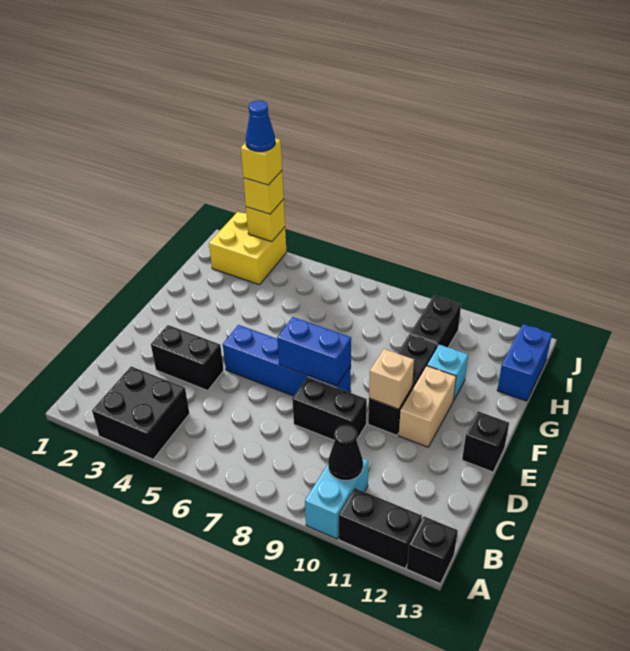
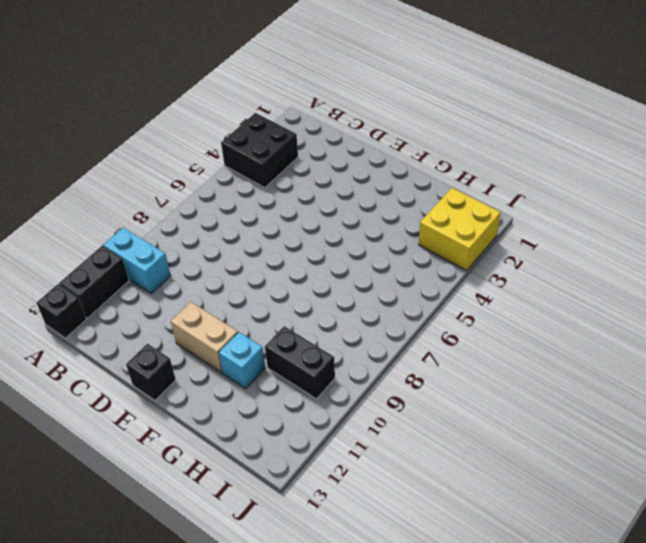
none -> black brick D3:D4 level 1
none -> black brick D8:D9 level 1
none -> blue brick E5:E8 level 1

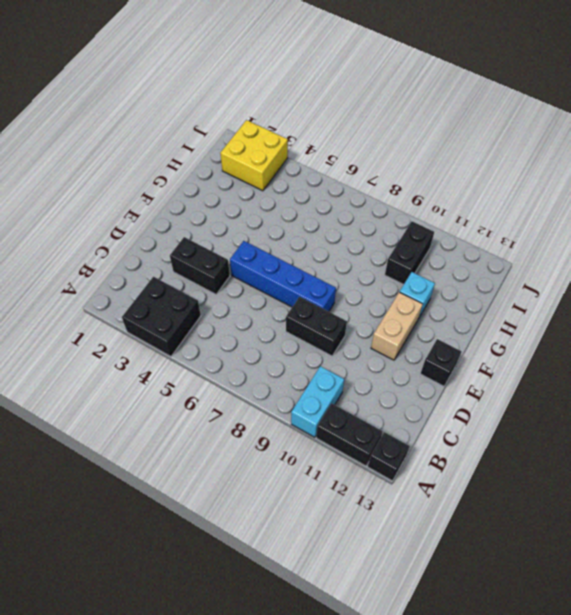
none -> black brick E10:G10 level 1
none -> blue brick H13:I13 level 1
none -> black cone B10 level 2

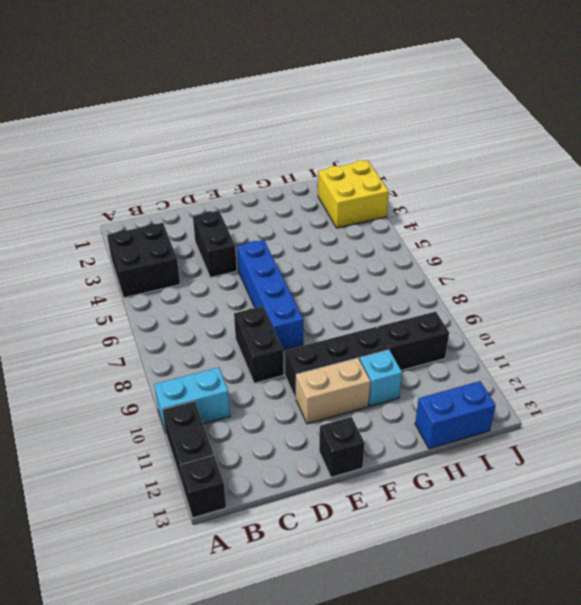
none -> black cone B10 level 2
none -> blue brick E7:E8 level 2
none -> tan brick E10 level 2

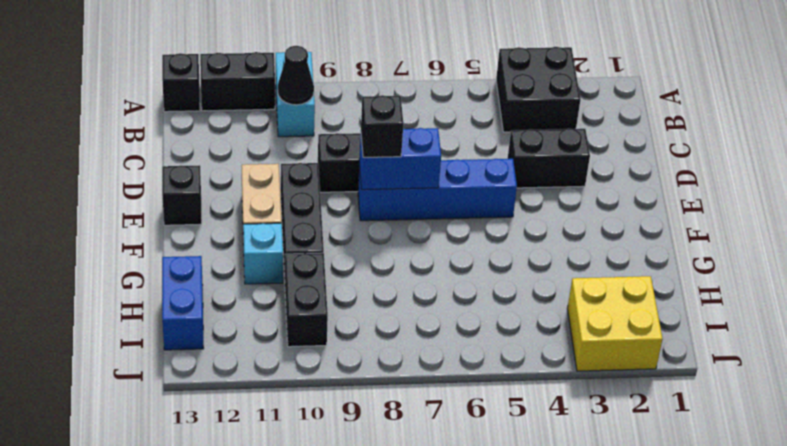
black brick E8 level 3 -> none
none -> tan brick E10 level 2
none -> yellow brick J3 level 2
none -> yellow brick J3 level 3

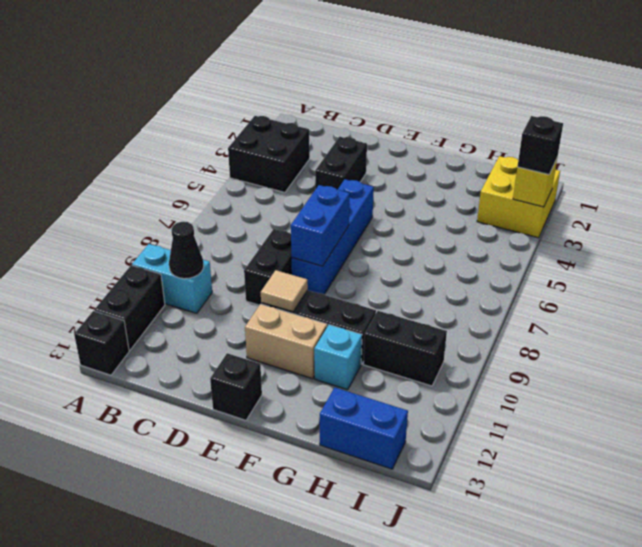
tan tile E10 level 2 -> tan brick E10 level 2
black brick J3 level 3 -> yellow brick J3 level 3
none -> yellow brick J3 level 4
none -> blue cone J3 level 5

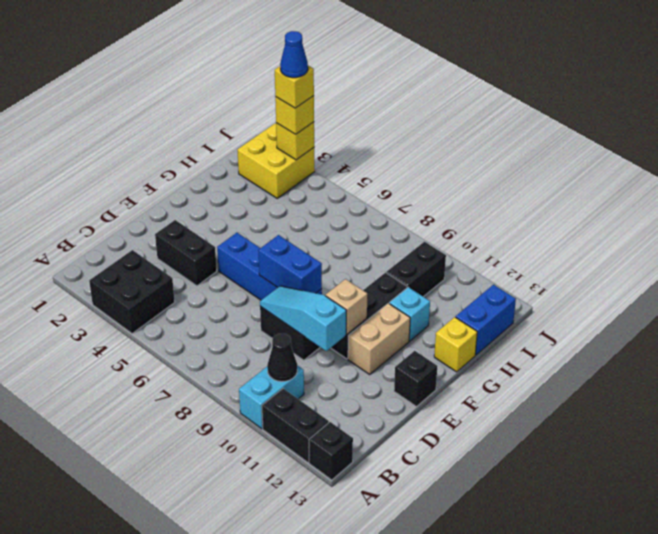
cyan slope D8:D10 level 2 top 10 -> none
yellow brick G13 level 1 -> none

